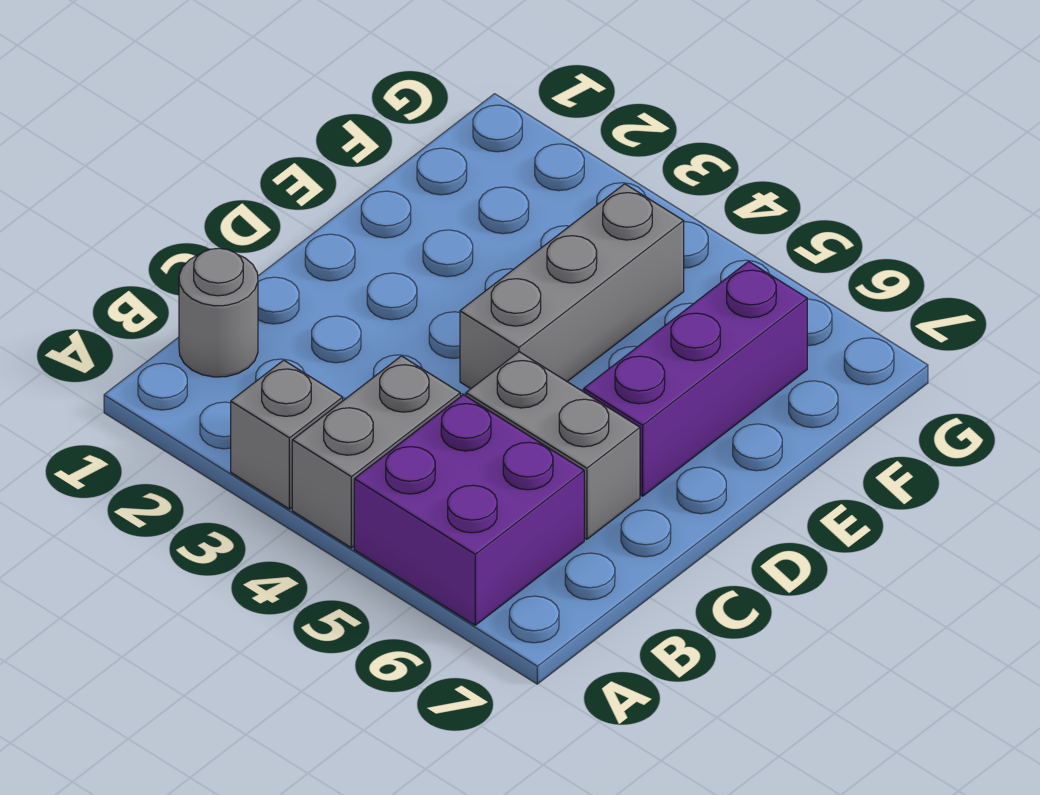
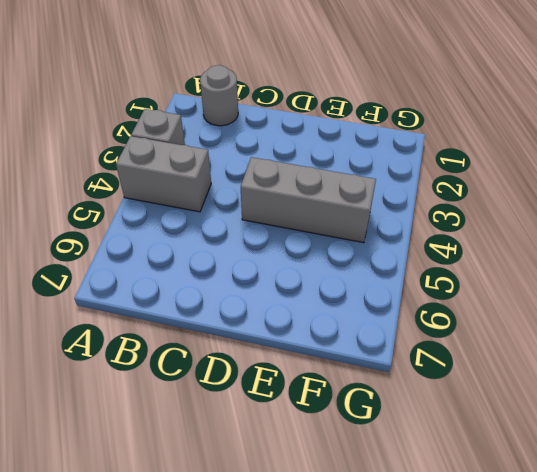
none -> purple brick A5:B6 level 1
none -> grey brick C5:C6 level 1

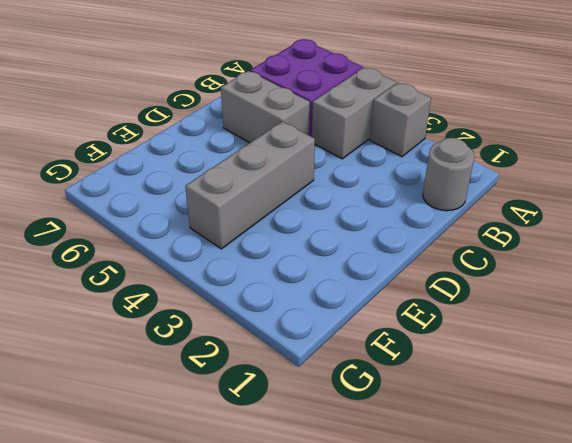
none -> purple brick D6:F6 level 1

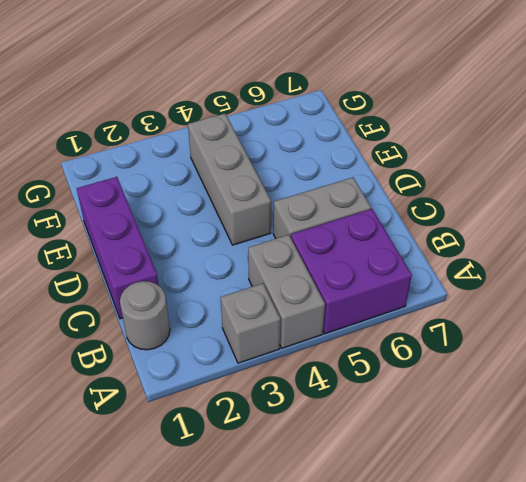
purple brick C1:E1 level 1 -> purple brick D6:F6 level 1

